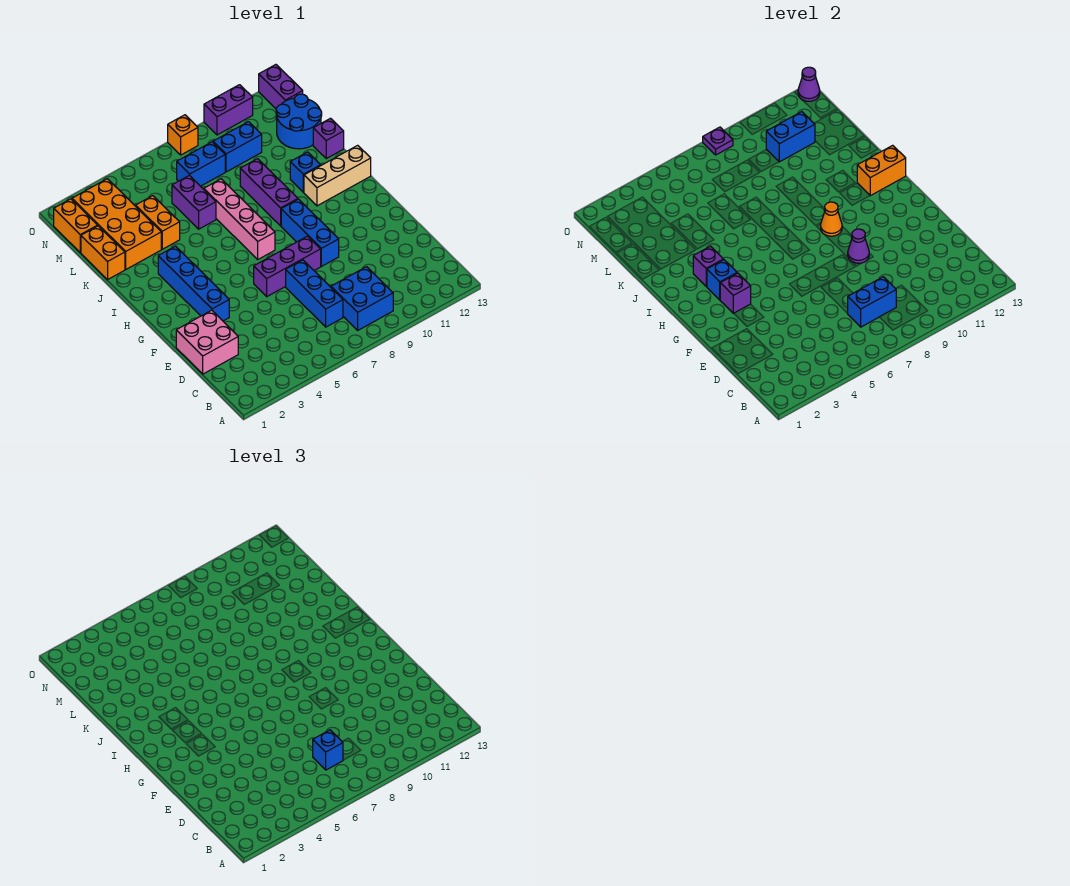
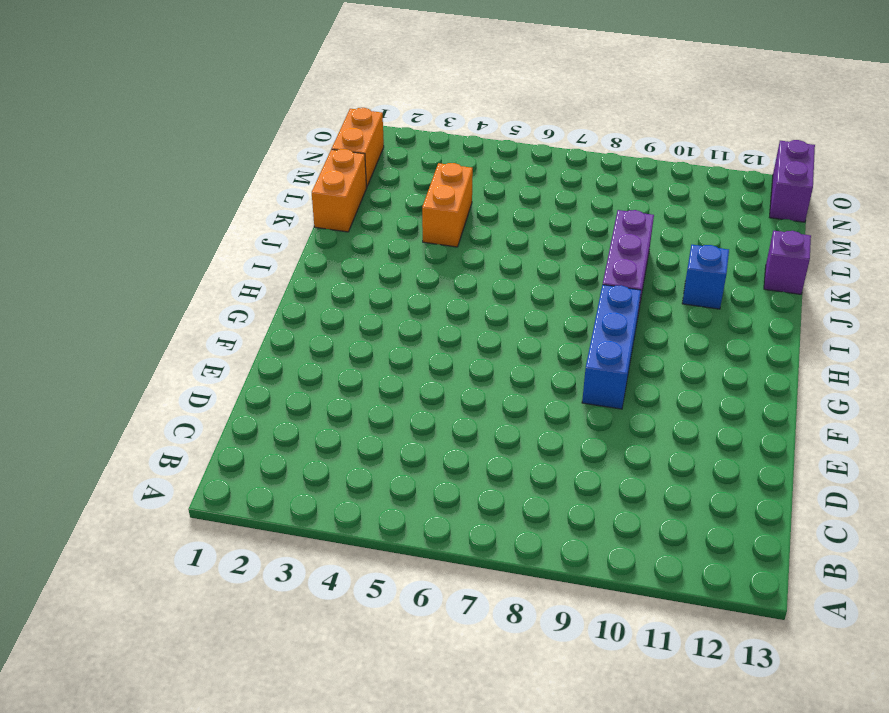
none -> blue brick B8:C9 level 1
none -> blue brick C7:E7 level 1
none -> pink brick D1:E2 level 1
none -> blue brick F3:I3 level 1

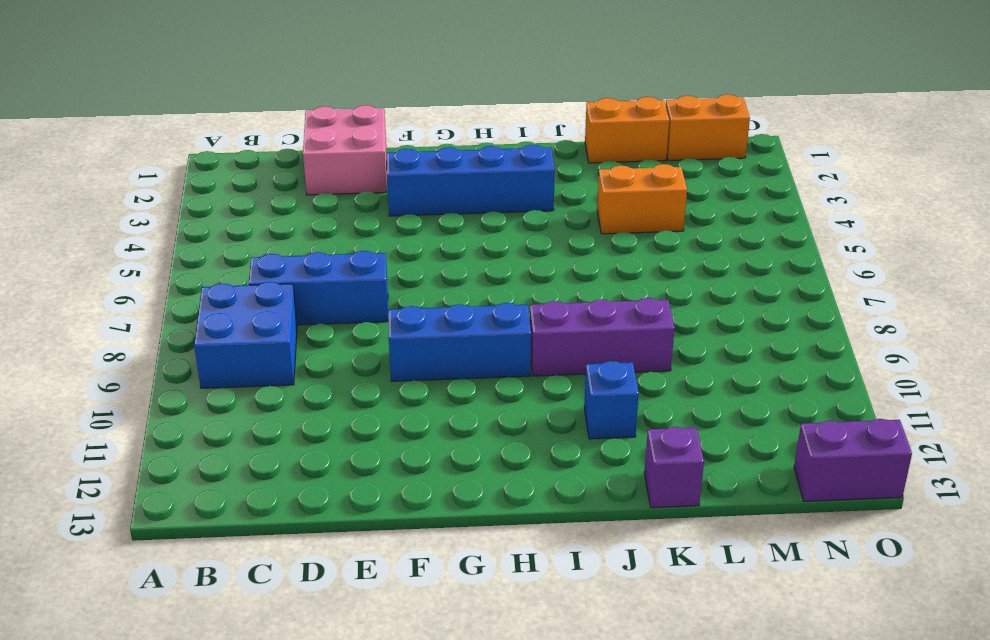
none -> purple brick F6:F8 level 1
none -> pink brick H7:K7 level 1
none -> tan brick I11:I13 level 1
none -> orange brick K2:N3 level 1

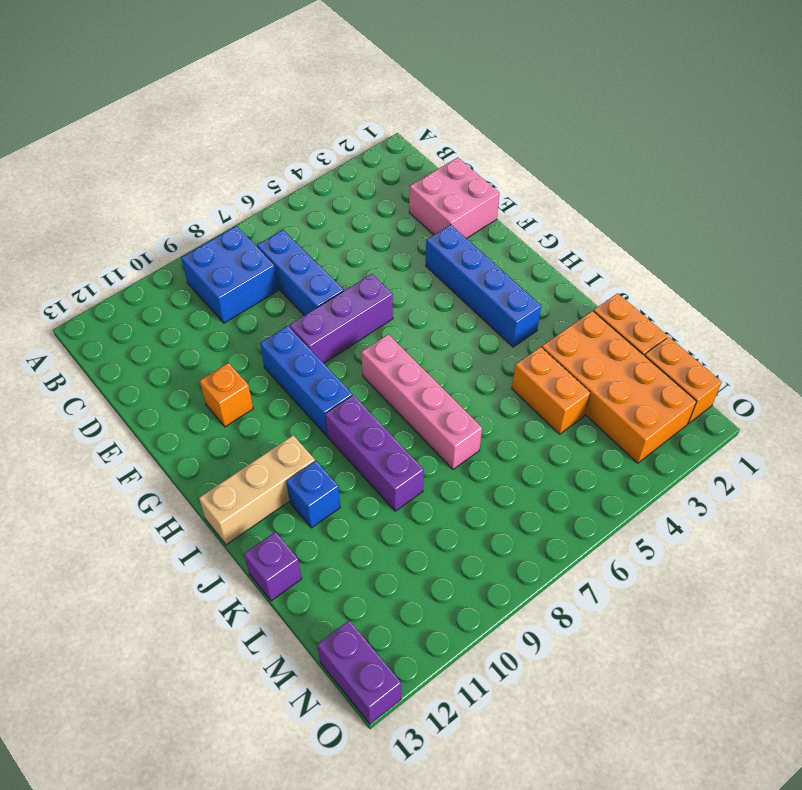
orange brick F11 level 1 -> orange brick O8 level 1
none -> purple brick K6:L6 level 1
none -> blue round brick L12:M13 level 1
none -> blue brick M7:M8 level 1
none -> blue brick M9:M10 level 1

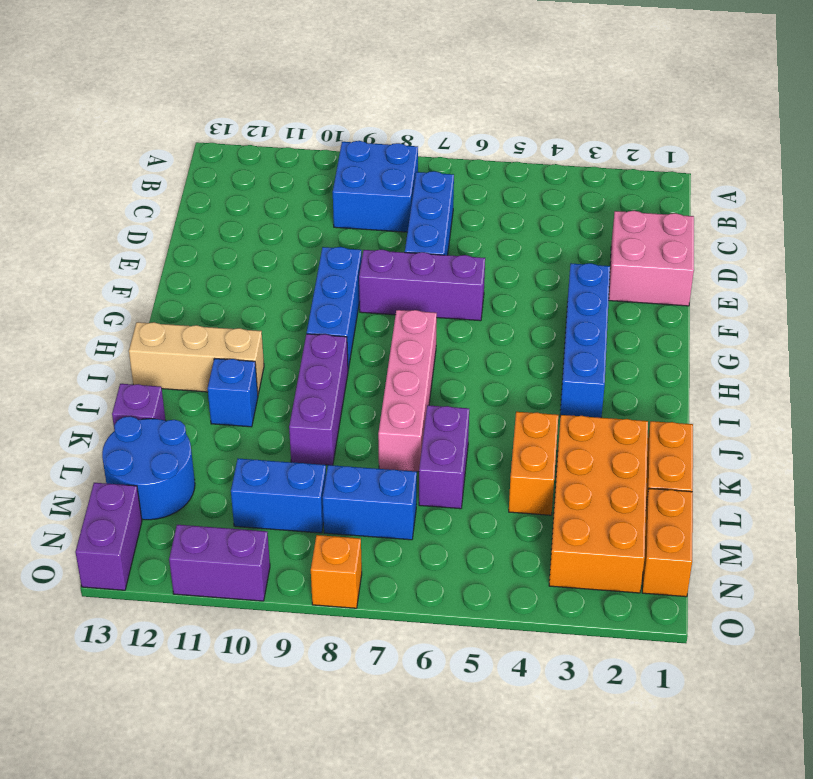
none -> blue brick C7:C8 level 2
none -> purple cone F9 level 2
none -> purple brick G3 level 2
none -> blue brick H3 level 2

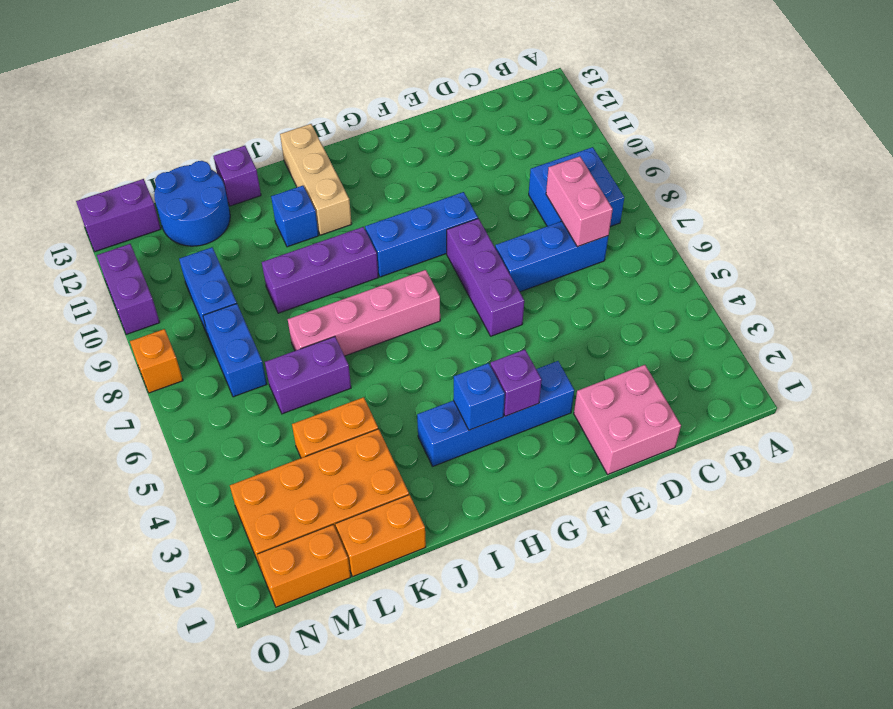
pink brick C7:C8 level 2 -> blue brick C7:C8 level 2
none -> purple cone F9 level 2
none -> orange cone H9 level 2
none -> purple brick I3 level 2
none -> orange brick I12:I13 level 2

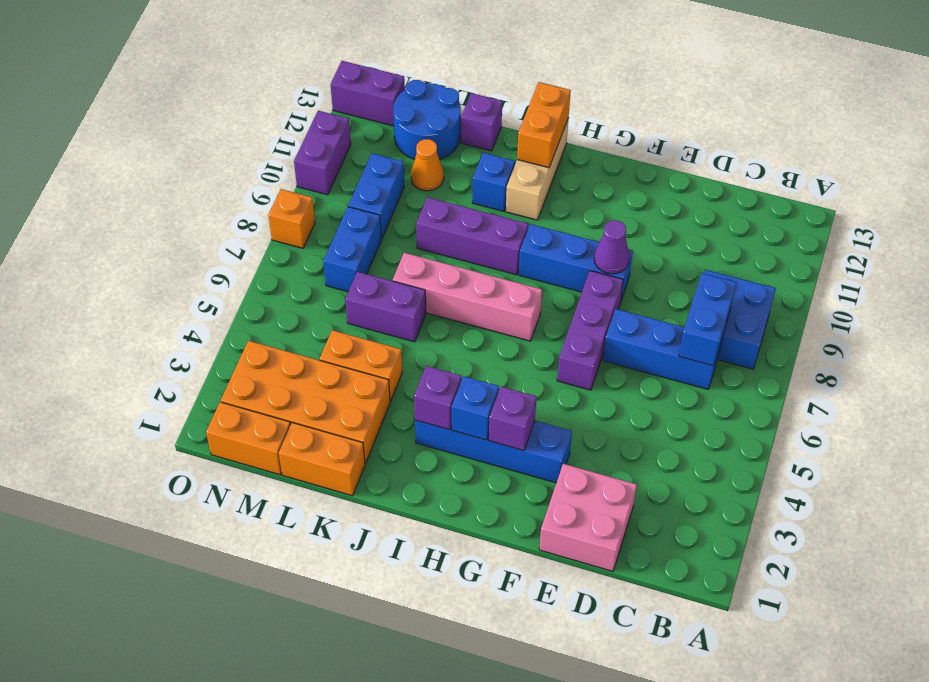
orange cone L11 level 1 -> orange cone H9 level 2
none -> blue brick M10:M11 level 2
none -> purple plate O8 level 2
none -> purple cone O13 level 2
none -> blue brick C7 level 3

